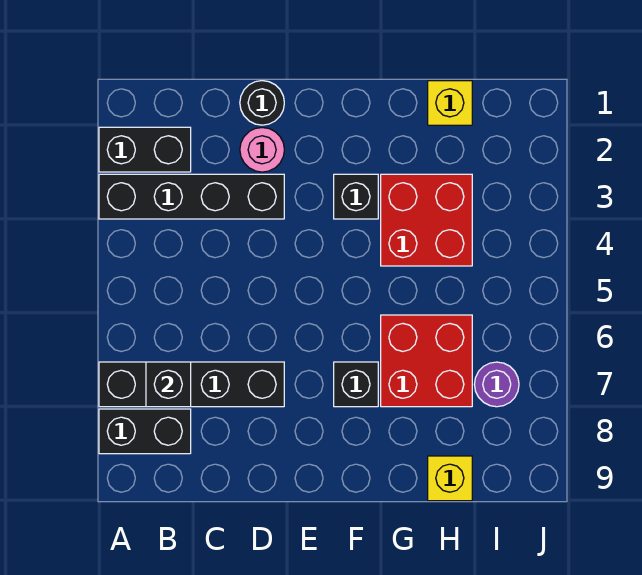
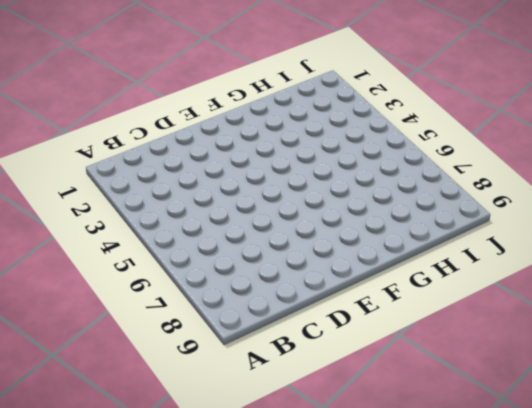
none -> black brick A2:B2 level 1
none -> black brick A3:D3 level 1
none -> black brick A7:D7 level 1

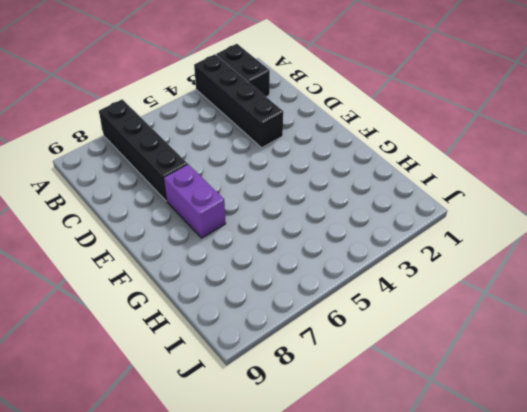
purple brick E7:F7 level 1 -> black brick F7 level 1
none -> black brick A8:B8 level 1
none -> black round brick D1 level 1
none -> pink round brick D2 level 1

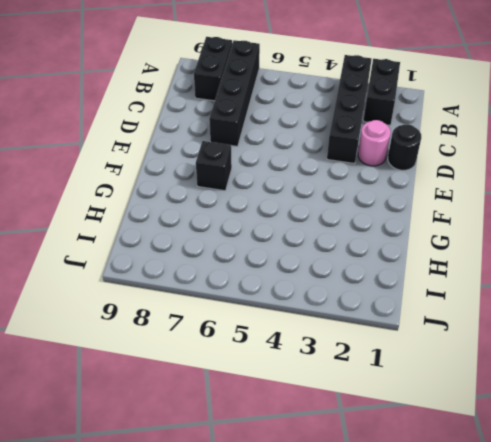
none -> black brick F3 level 1
none -> red brick G3:H4 level 1
none -> red brick G6:H7 level 1

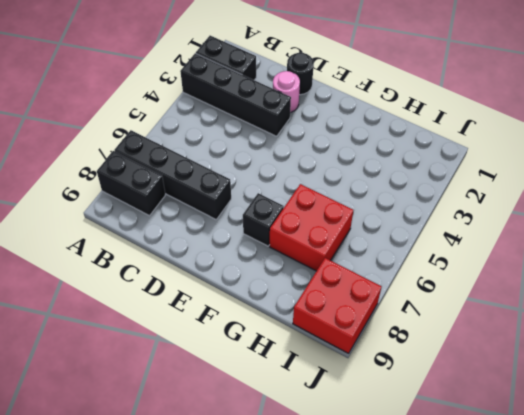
red brick I8:J9 level 1 -> red brick G3:H4 level 1
none -> black brick F3 level 1
none -> yellow brick H1 level 1
none -> yellow brick H9 level 1

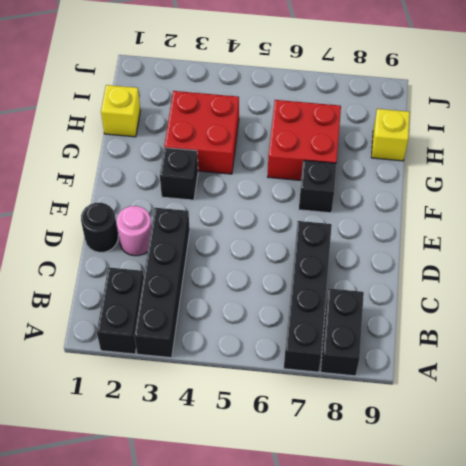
none -> purple round brick I7 level 1
none -> black brick B7 level 2

